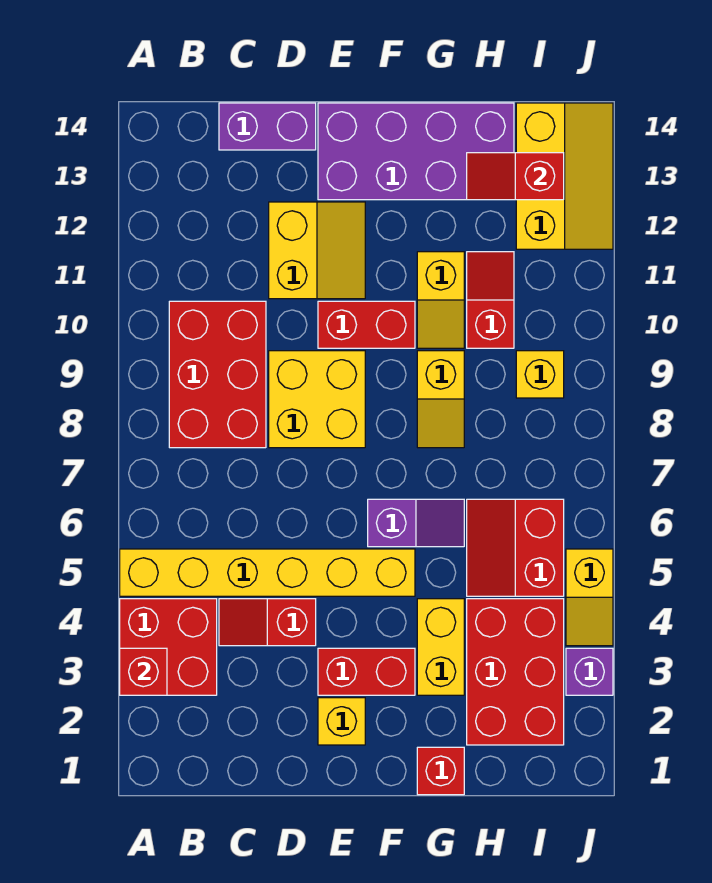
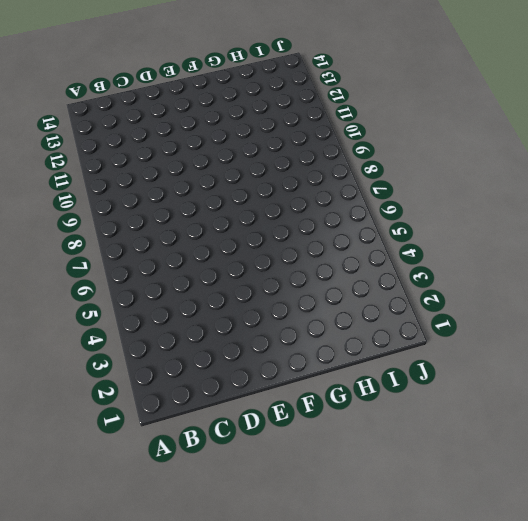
none -> red brick A3:B4 level 1
none -> yellow brick A5:F5 level 1
none -> red brick B8:C10 level 1

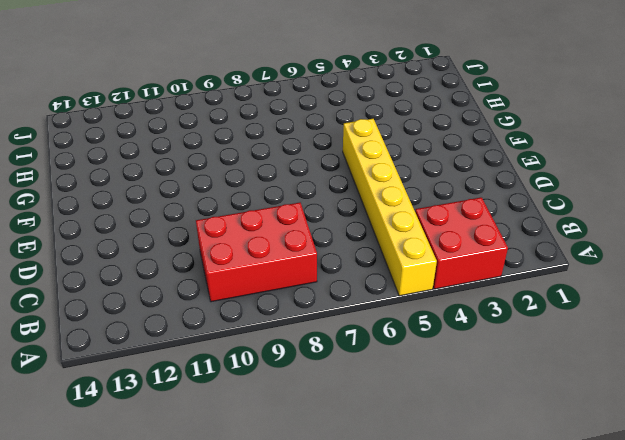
none -> red slope C4:D4 level 1 top D
none -> purple brick C14:D14 level 1
none -> yellow brick D8:E9 level 1

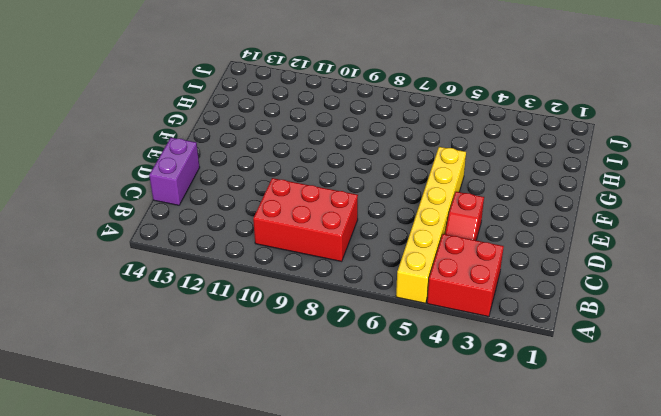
none -> yellow brick D8:E9 level 1
none -> yellow slope D11:E12 level 1 top D
none -> yellow brick E2 level 1

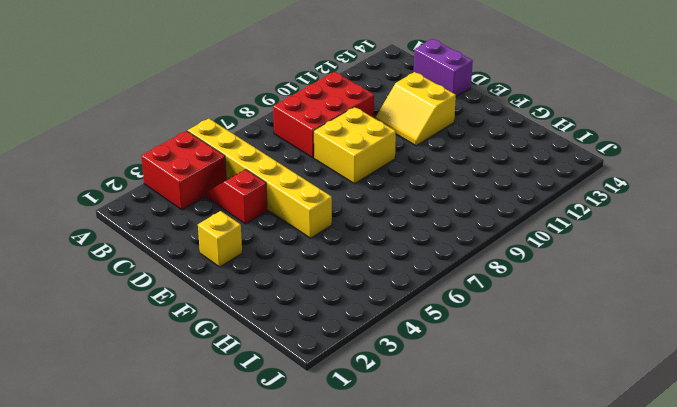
yellow slope D11:E12 level 1 top 12 -> yellow slope D11:E12 level 1 top D
none -> red brick E3:F3 level 1
none -> red brick E10:F10 level 1
none -> purple brick E13:H14 level 1

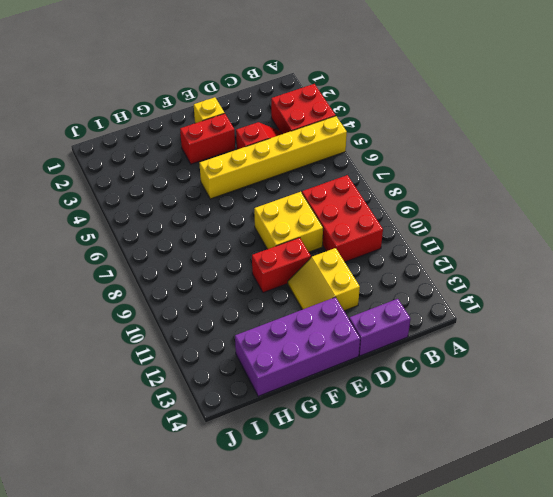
none -> purple slope F6:G6 level 1 top F
none -> red brick G1 level 1
none -> yellow brick G3:G4 level 1

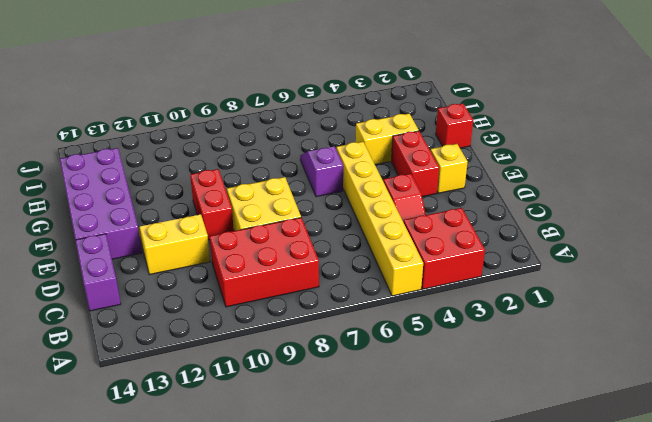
none -> yellow slope G8:G9 level 1 top 9
none -> yellow slope G10:G11 level 1 top 11
none -> red brick H2:I4 level 1

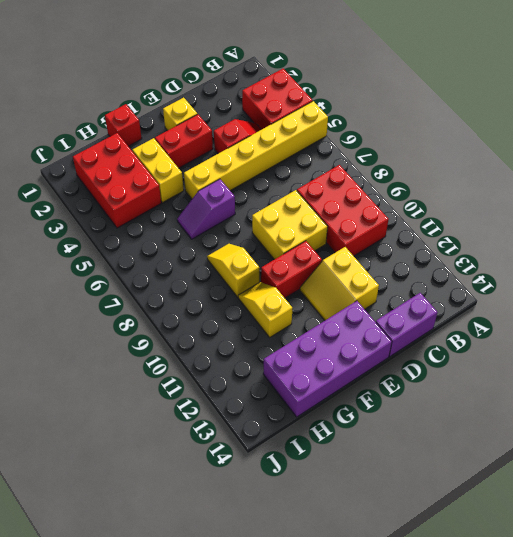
none -> red slope H5:I6 level 1 top I
none -> red slope H10:H11 level 1 top 10
none -> yellow brick I9 level 1

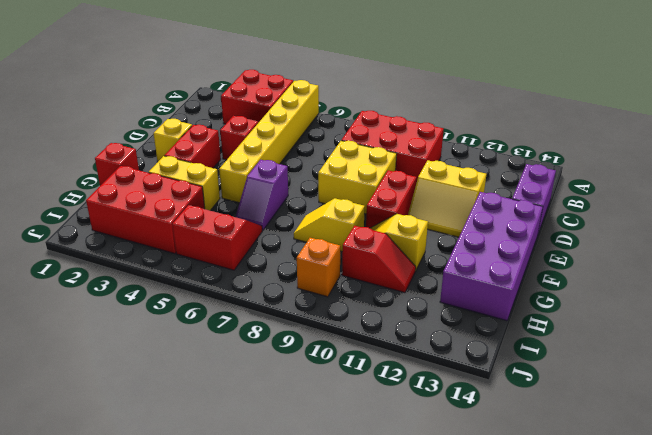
orange brick I9 level 1 -> yellow brick I9 level 1
none -> yellow slope I12:J14 level 1 top I
none -> purple brick J3 level 1
none -> yellow slope J4:J5 level 1 top 5

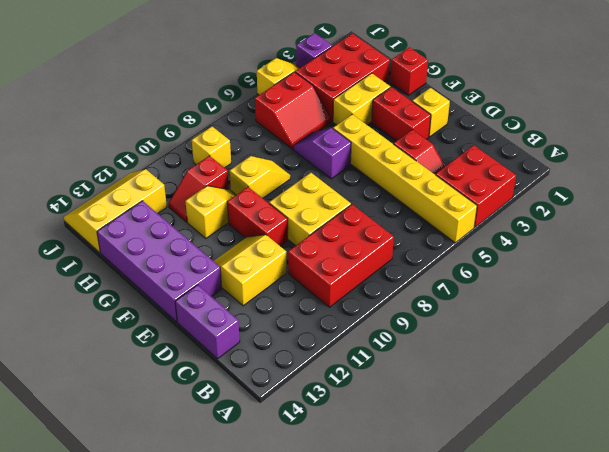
none -> red brick A3 level 2
none -> red slope H13:I13 level 2 top I

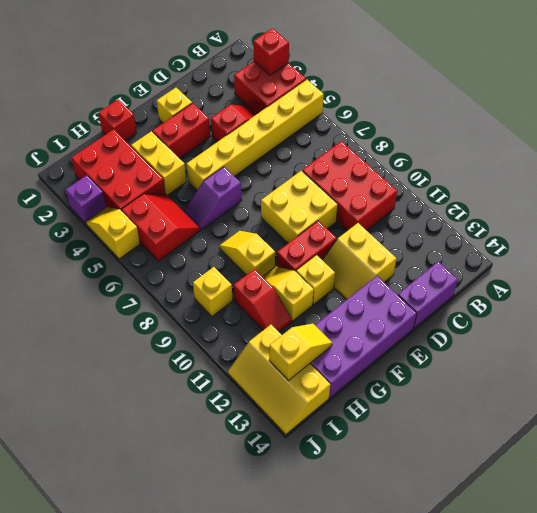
yellow brick F11 level 1 -> none
yellow slope H13:I13 level 2 top I -> red slope H13:I13 level 2 top I

